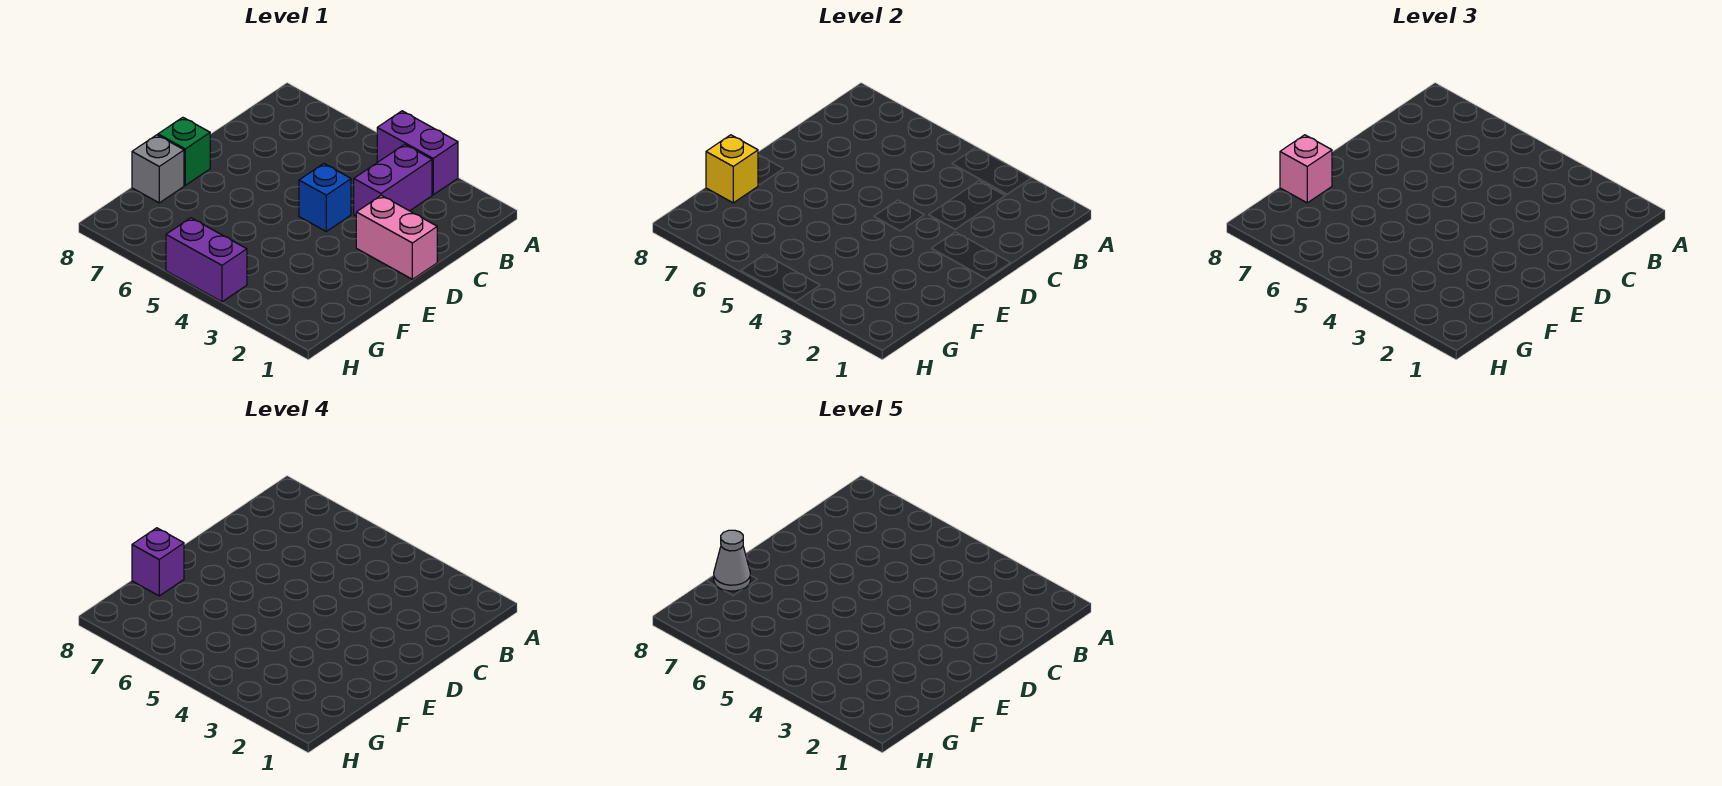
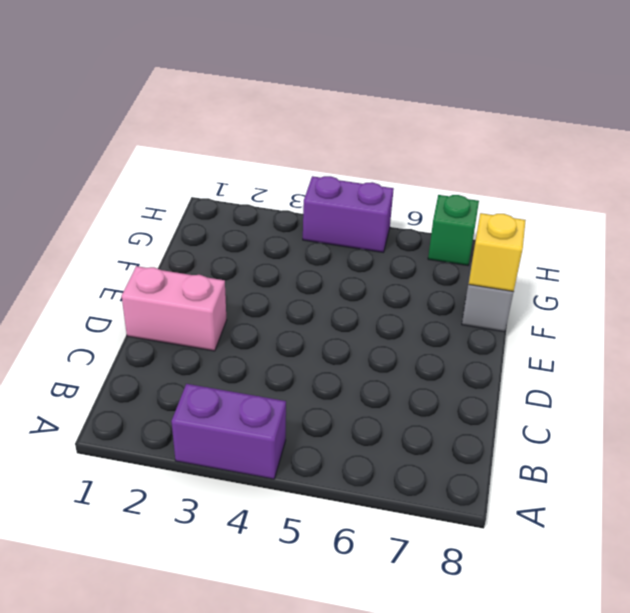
green brick H7 level 1 -> green brick E8 level 1
none -> purple brick B3:C3 level 1
none -> blue brick D4 level 1

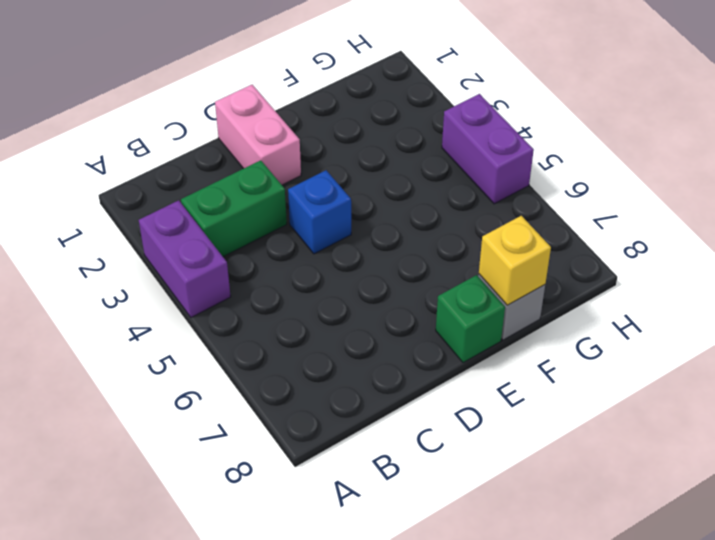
green brick B3:C3 level 1 -> purple brick B3:C3 level 1
none -> pink brick F8 level 3
none -> purple brick F8 level 4

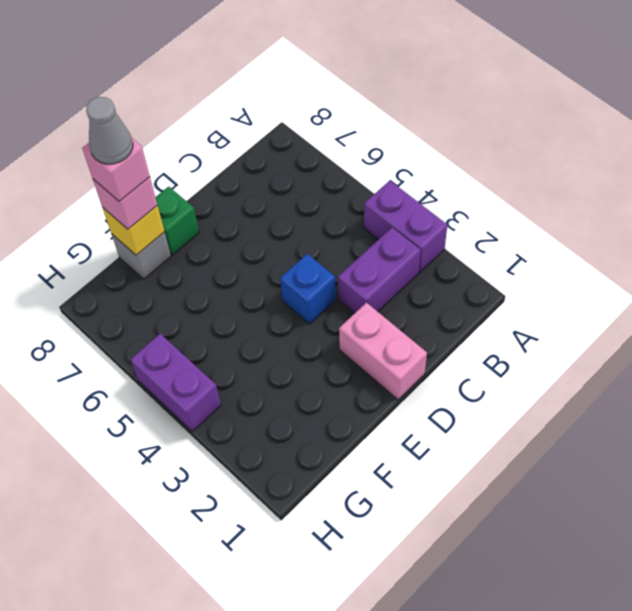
pink brick F8 level 4 -> purple brick F8 level 4

